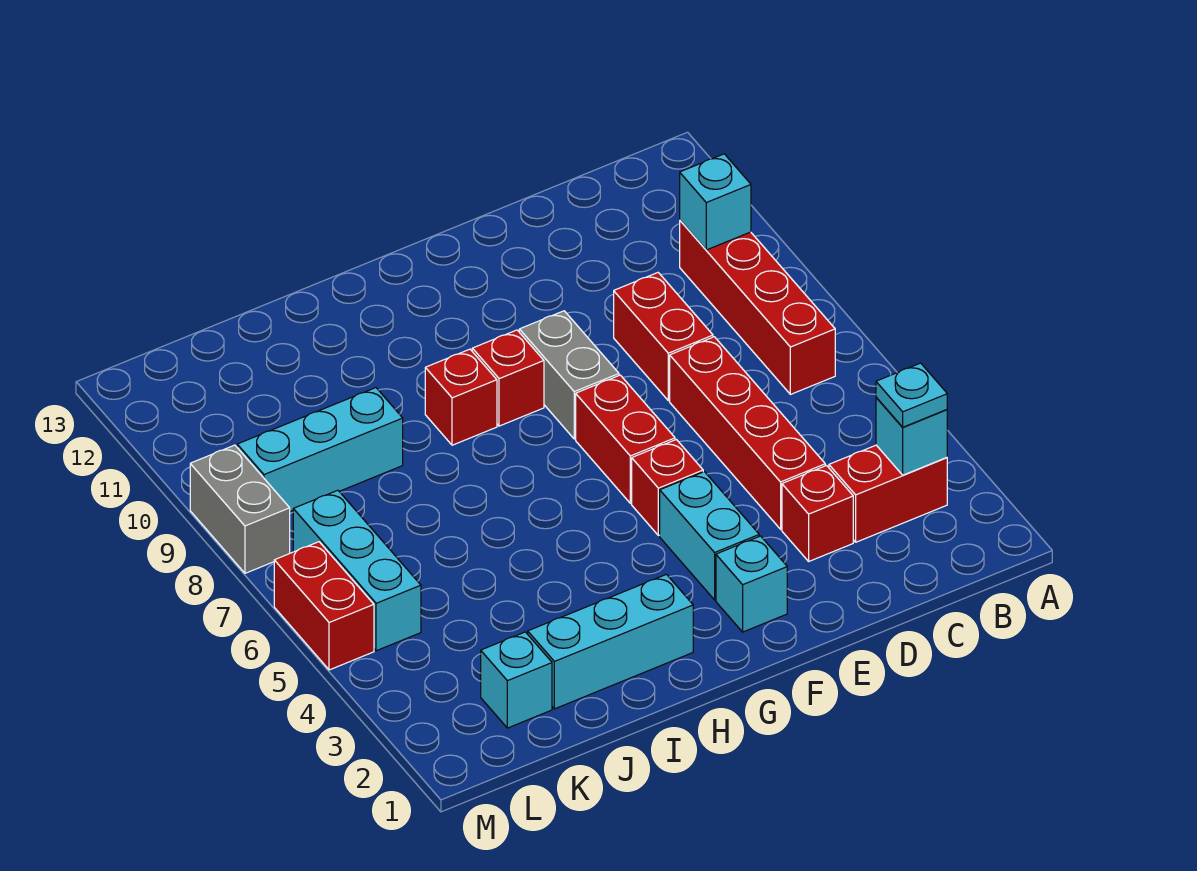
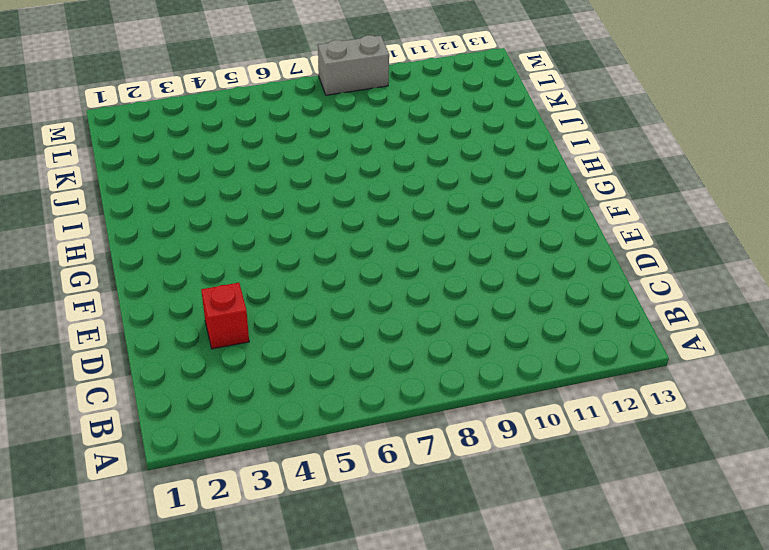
none -> red brick B3:C3 level 1
none -> red brick B7:B10 level 1
none -> red brick D4:D7 level 1

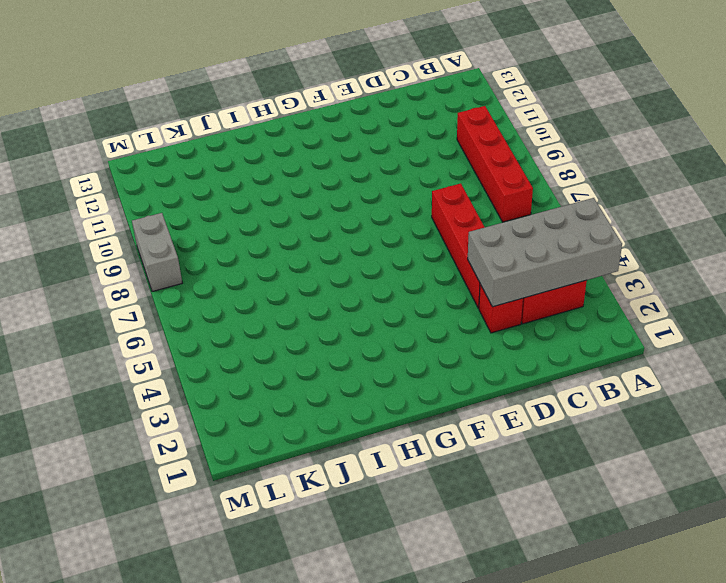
grey brick A3:D4 level 2 -> cyan brick B3 level 2
none -> red brick D8:D9 level 1
none -> cyan brick F2 level 1
none -> cyan brick F3:F4 level 1

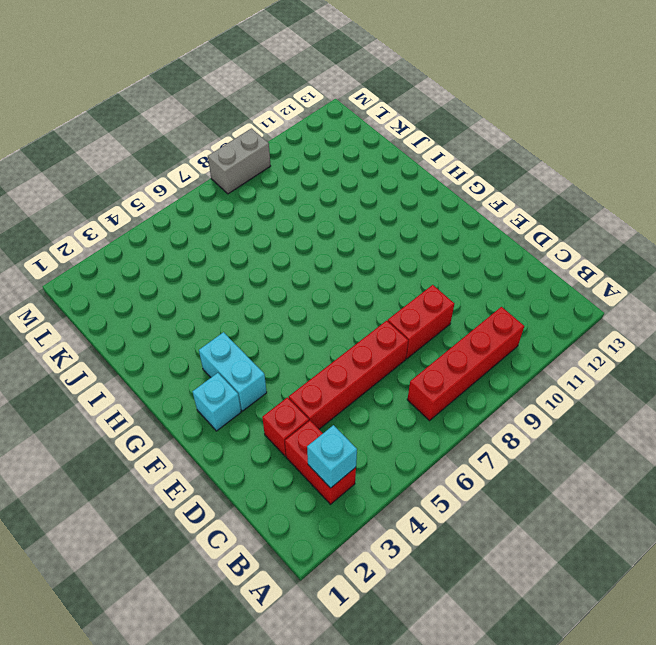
cyan brick F3:G3 level 1 -> cyan brick F3:F4 level 1
none -> red brick F5 level 1
none -> red brick F6:F7 level 1
none -> grey brick F8:F9 level 1

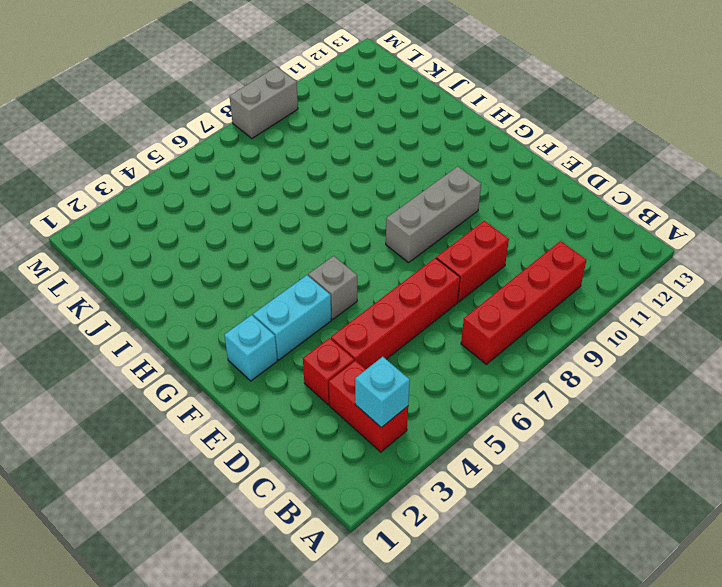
grey brick F5 level 1 -> red brick F5 level 1
grey brick F8:F10 level 1 -> grey brick F8:F9 level 1
none -> red brick F6:F7 level 1
none -> red brick G9 level 1
none -> cyan brick H2:J2 level 1

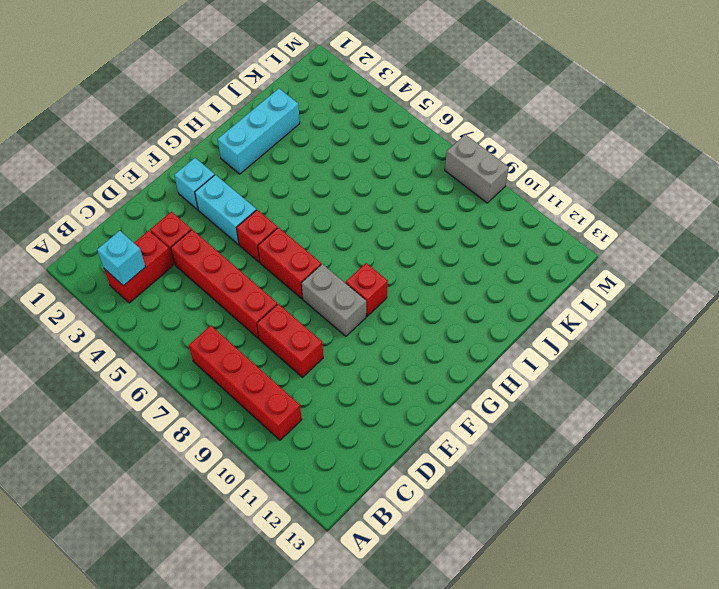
none -> red brick H9 level 1
none -> cyan brick J9:L9 level 1
none -> cyan brick K2 level 1

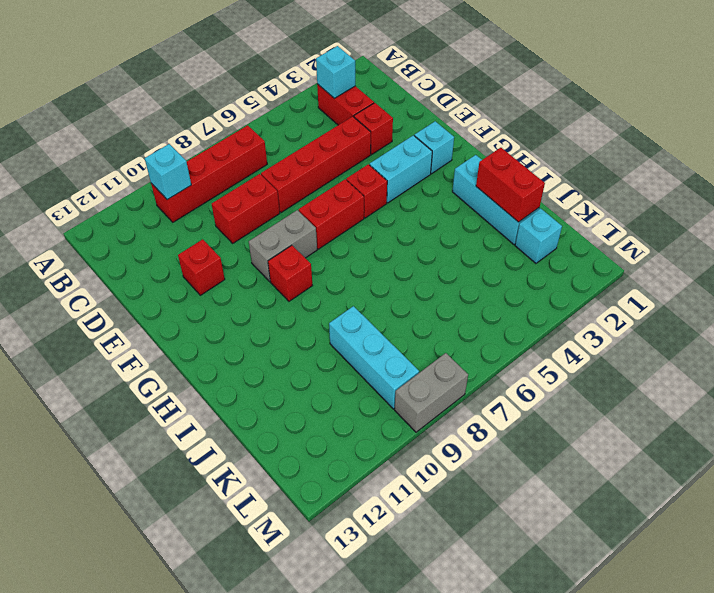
red brick E11 level 1 -> red brick H9 level 1
red brick I2:J2 level 2 -> red brick M5:M6 level 1
none -> cyan brick L5:L7 level 1
none -> cyan plate B3 level 3

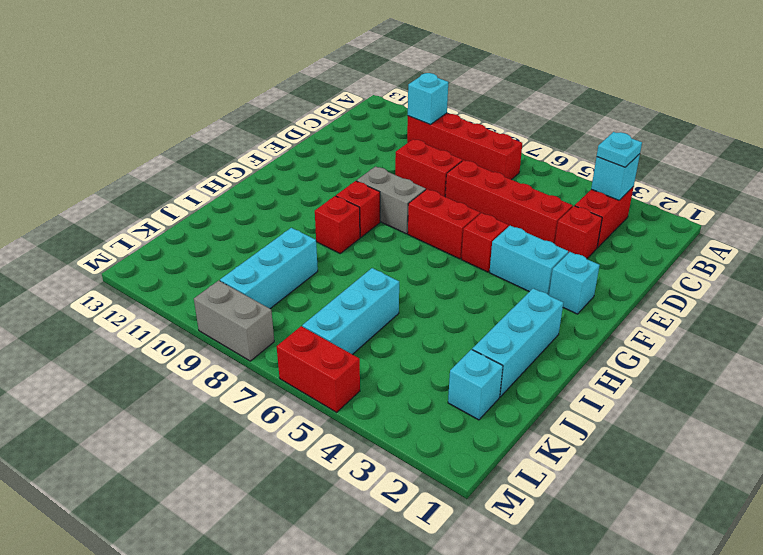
cyan brick J6:L6 level 1 -> cyan brick L5:L7 level 1

